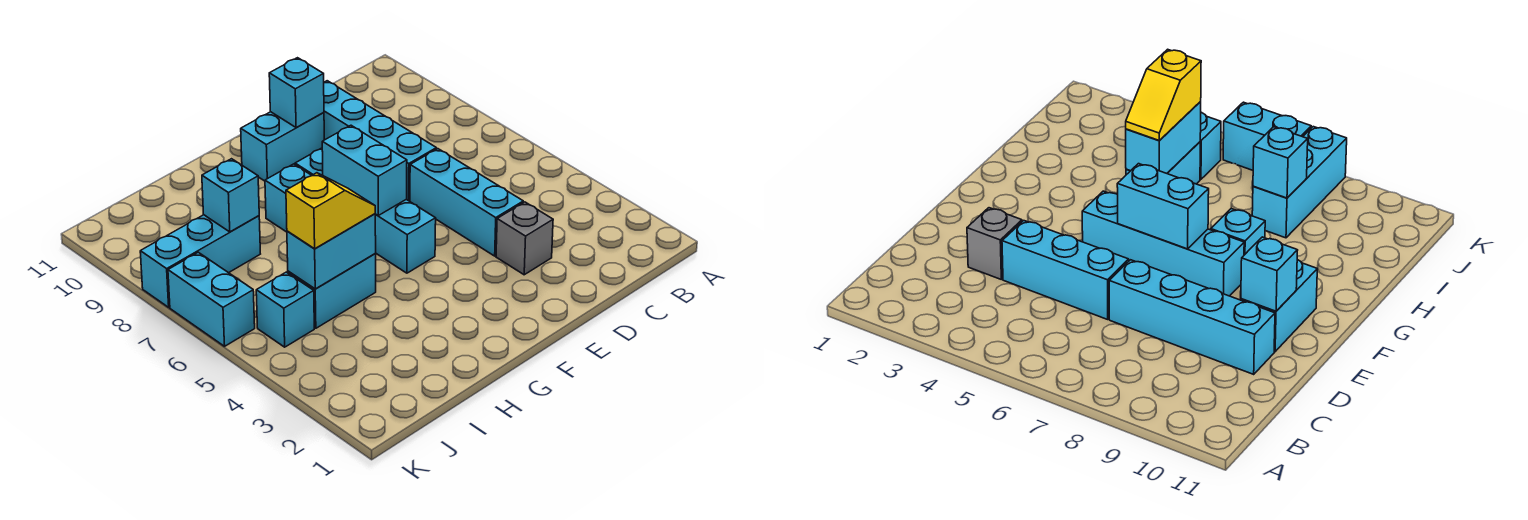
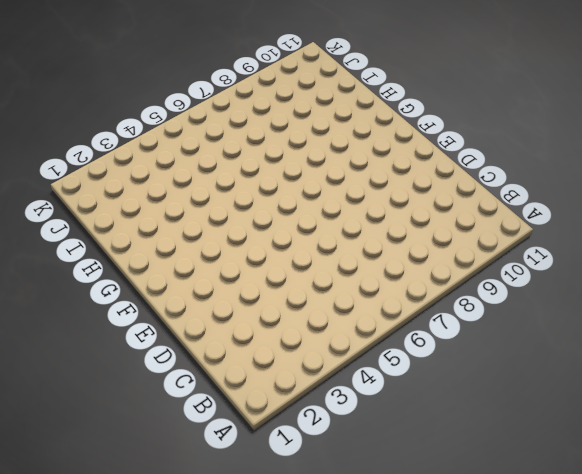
none -> grey brick D3 level 1
none -> cyan brick D4:D6 level 1
none -> cyan brick D7:D10 level 1

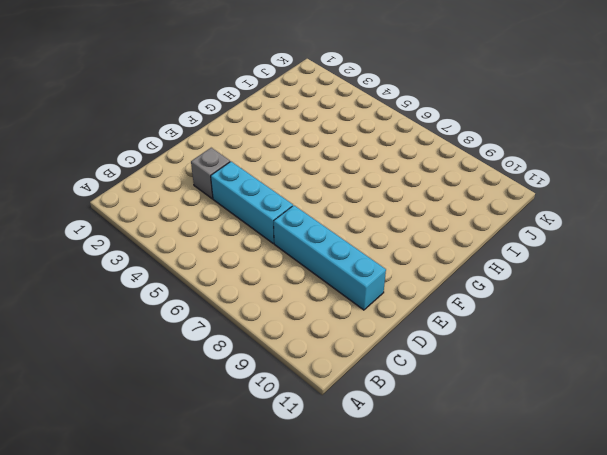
none -> cyan brick E10:F10 level 1
none -> cyan brick F5:F8 level 1
none -> cyan brick G8 level 1

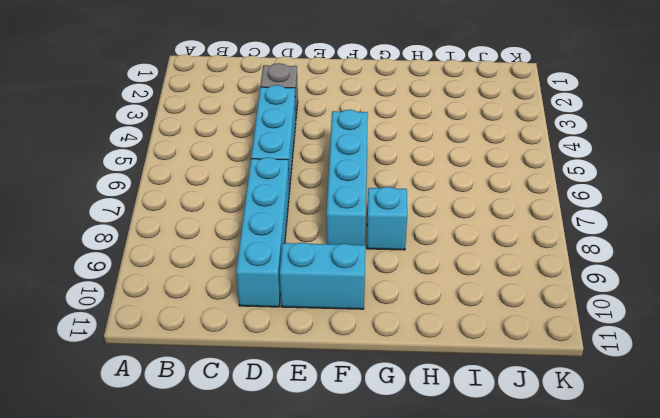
none -> cyan brick H5:I5 level 1
none -> cyan brick I8:K8 level 1
none -> cyan brick J5 level 1

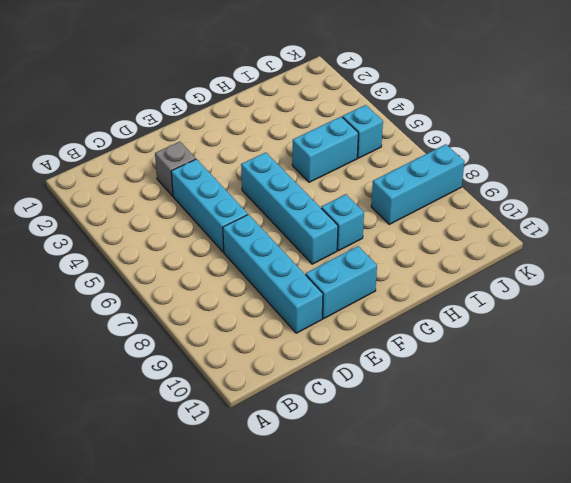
none -> cyan brick K6:K7 level 1
none -> cyan brick E10 level 2
none -> cyan brick F6:F7 level 2

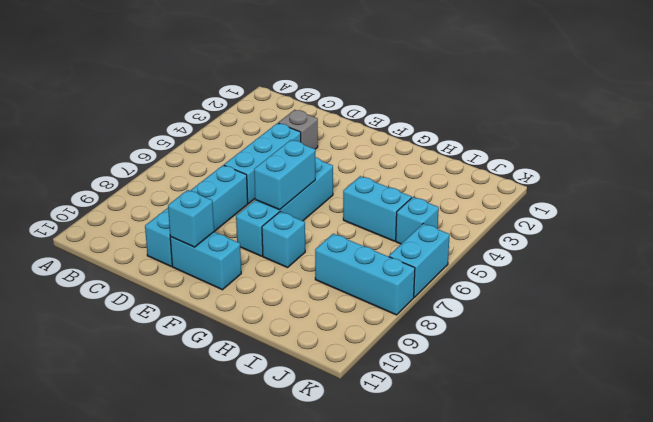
none -> cyan brick H5:I5 level 2
none -> cyan brick I8 level 2
none -> yellow slope H5:I5 level 3 top I

